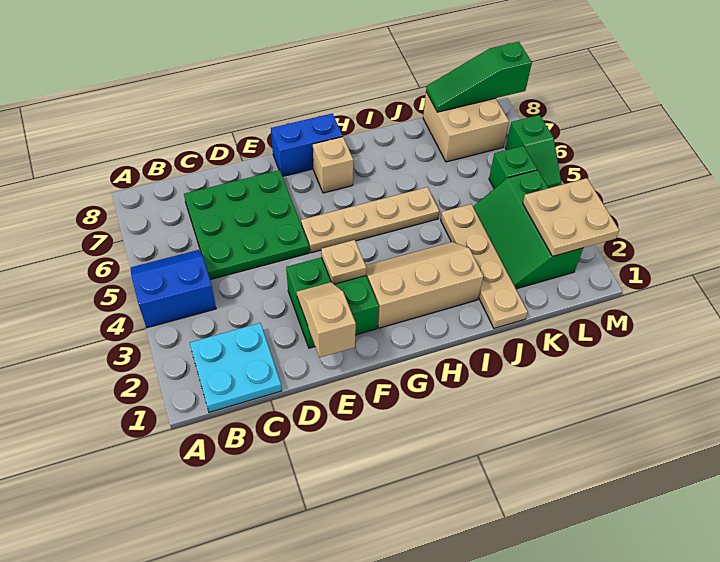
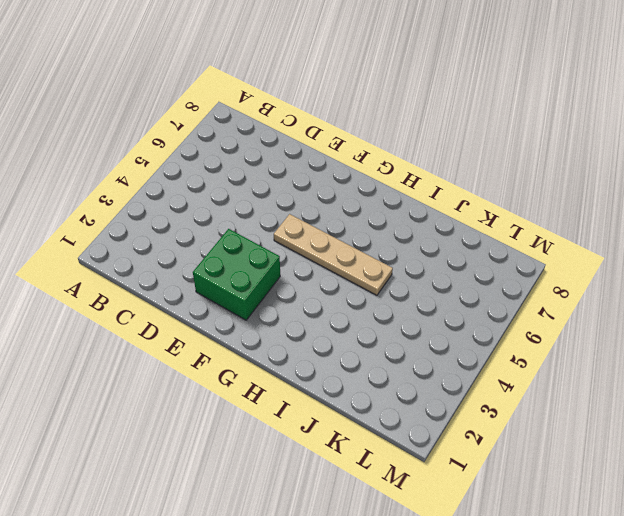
none -> blue slope A4:B5 level 1 top 4
none -> cyan plate B1:C2 level 1
none -> green plate C5:E7 level 1

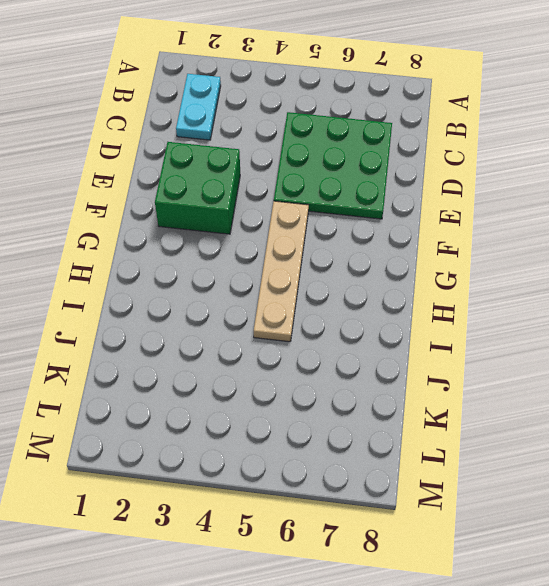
cyan plate B2:C2 level 1 -> cyan plate B1:C2 level 1
none -> blue slope A4:B5 level 1 top 4
none -> blue brick F8:G8 level 1
none -> tan slope G2:I3 level 1 top 2

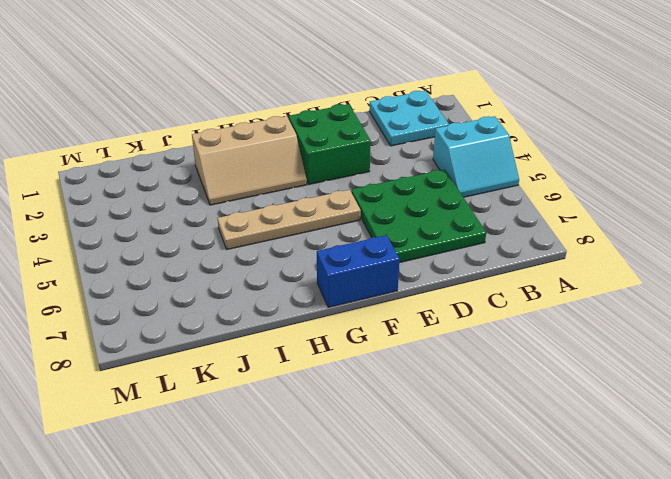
cyan slope A4:B5 level 1 top 4 -> blue slope A4:B5 level 1 top 4
none -> tan brick G7 level 1
none -> tan plate J1:J4 level 1
none -> green slope K2:L4 level 1 top L

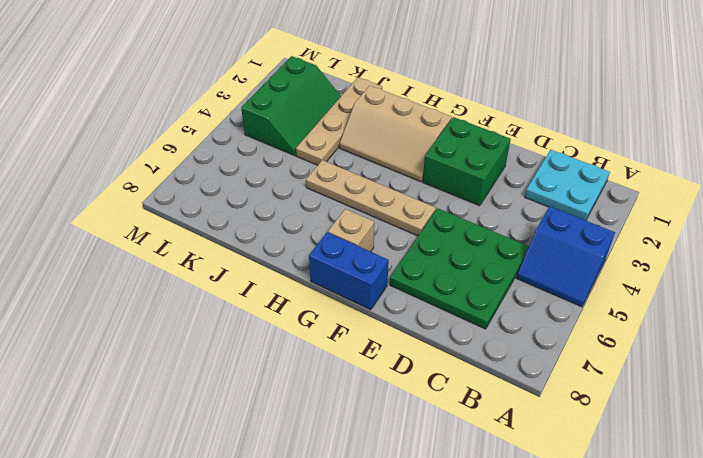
none -> tan brick K7:L8 level 1
none -> green brick L5 level 1
none -> green slope M5:M6 level 1 top 6

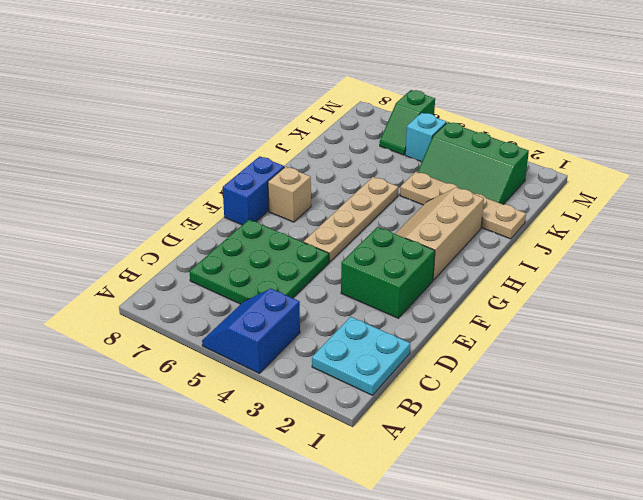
cyan brick L5 level 1 -> green brick L5 level 1
green slope L6:M6 level 1 top M -> green slope M5:M6 level 1 top 6
none -> tan brick K7:L8 level 1
none -> tan slope E1:E2 level 2 top 1
none -> tan plate F3 level 2

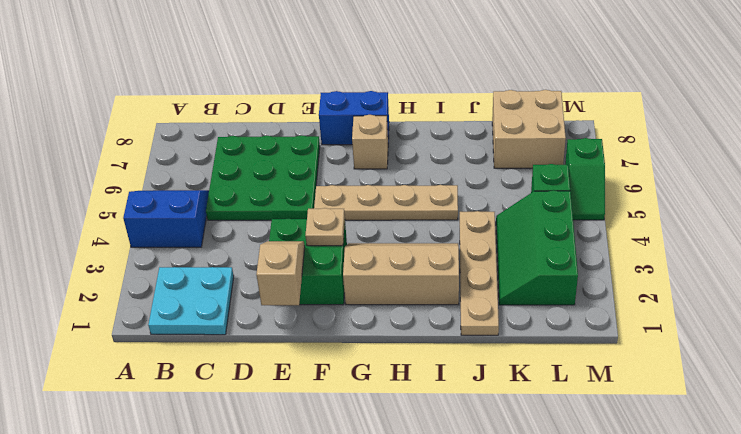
none -> green slope K8:M8 level 2 top M
none -> tan plate L2:M3 level 2

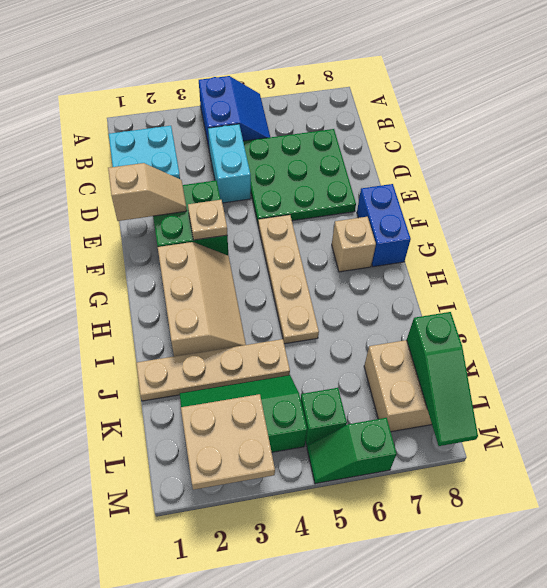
cyan brick C4:D4 level 1 -> none
green slope K8:M8 level 2 top K -> green slope K8:M8 level 2 top M

